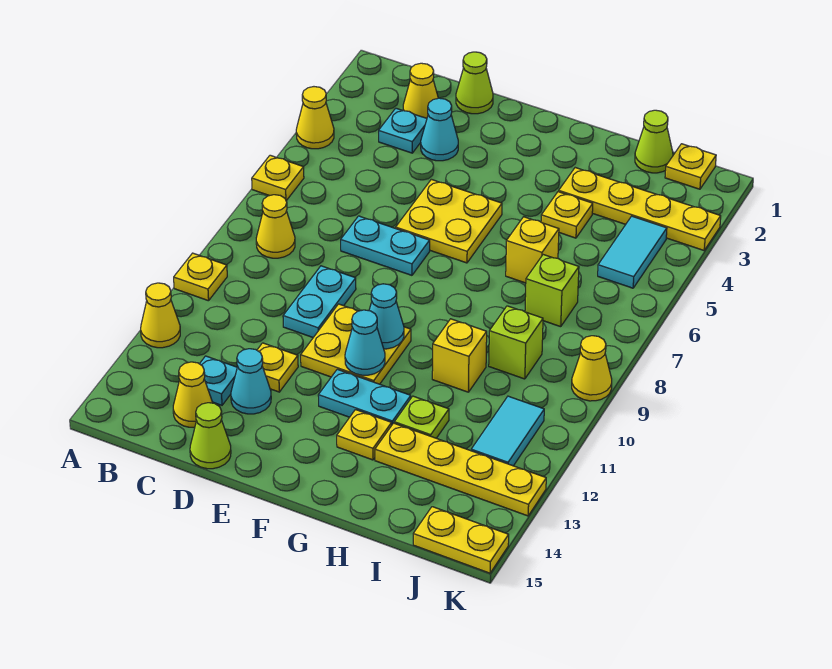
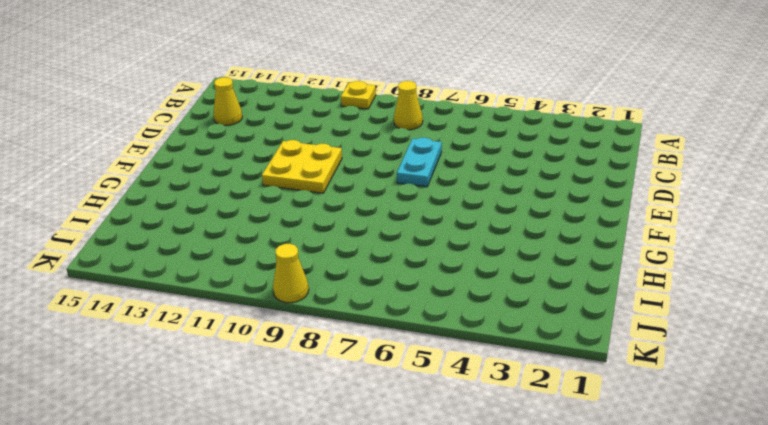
none -> yellow cone A4 level 1
none -> yellow plate A6 level 1
none -> yellow cone A12 level 1
none -> yellow cone C2 level 1

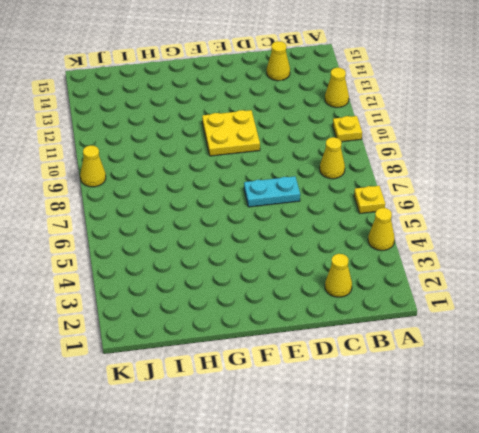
none -> cyan plate C3 level 1
none -> cyan plate C13 level 1
none -> lime cone D1 level 1
none -> cyan cone D3 level 1

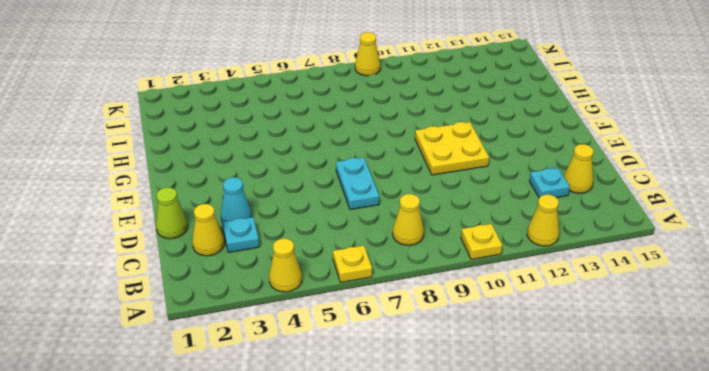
none -> cyan plate D9:D10 level 1
none -> yellow plate D12 level 1
none -> cyan cone D13 level 1
none -> lime cone D15 level 1

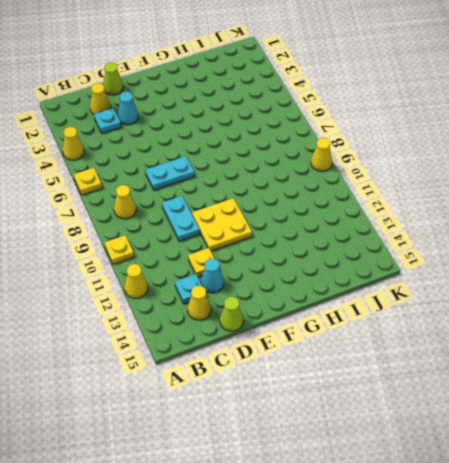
none -> yellow plate E5:F6 level 1
none -> cyan plate F12:G12 level 1
none -> yellow plate G13 level 1
none -> yellow plate H3:K3 level 1

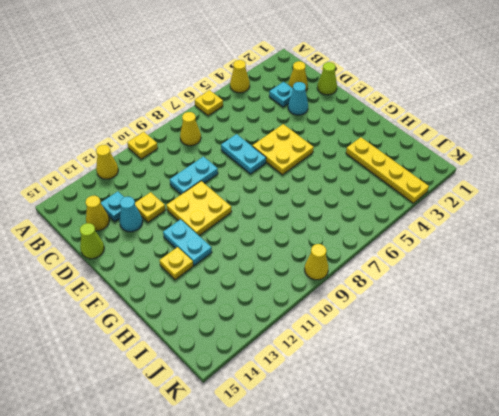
none -> yellow plate H4 level 1
none -> yellow brick H6 level 1
none -> yellow brick H10 level 1
none -> lime plate H12 level 1

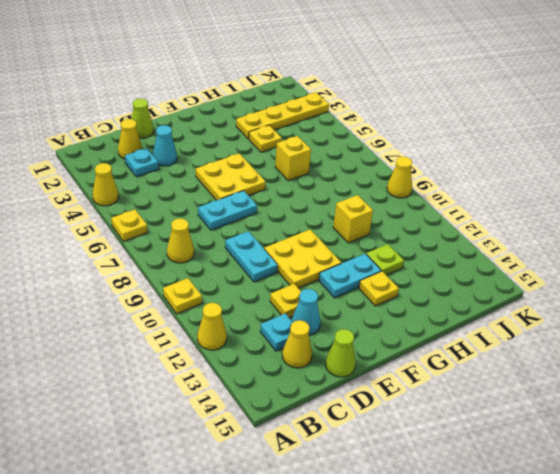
none -> yellow plate H13:K13 level 1
none -> lime cone I1 level 1
none -> lime brick I7 level 1
none -> lime brick I9 level 1

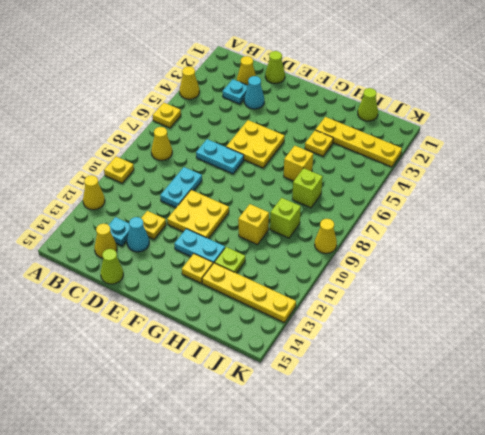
none -> yellow plate J1 level 1
none -> cyan tile J4:J5 level 1
none -> cyan tile J11:J12 level 1
none -> yellow plate J15:K15 level 1

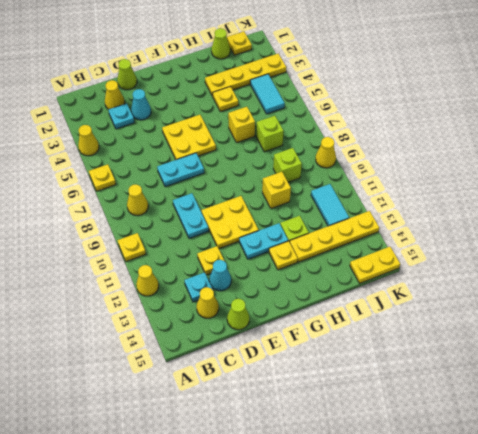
none -> cyan cone F10 level 2
none -> cyan cone F11 level 2

